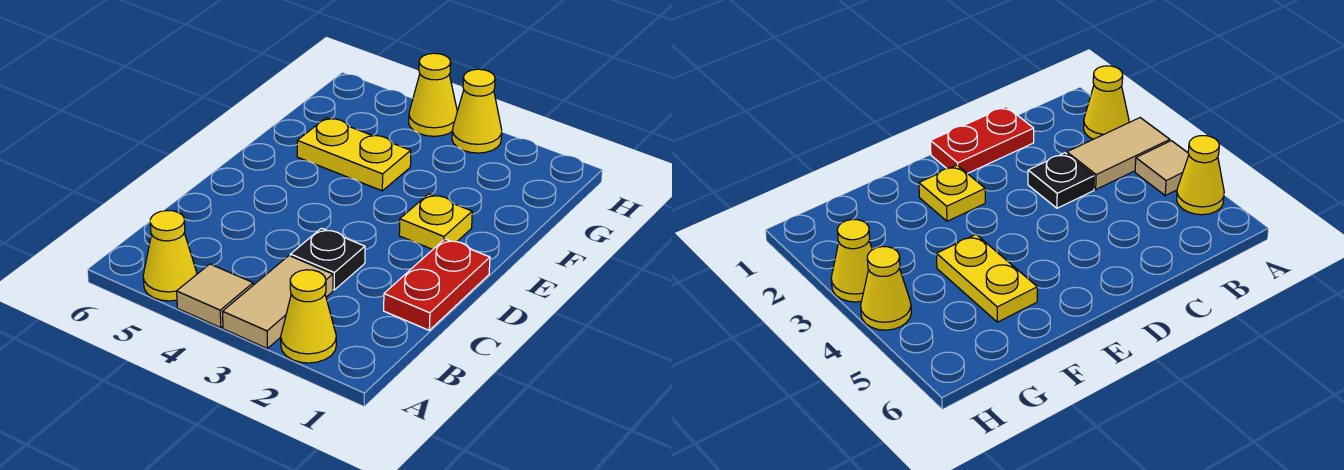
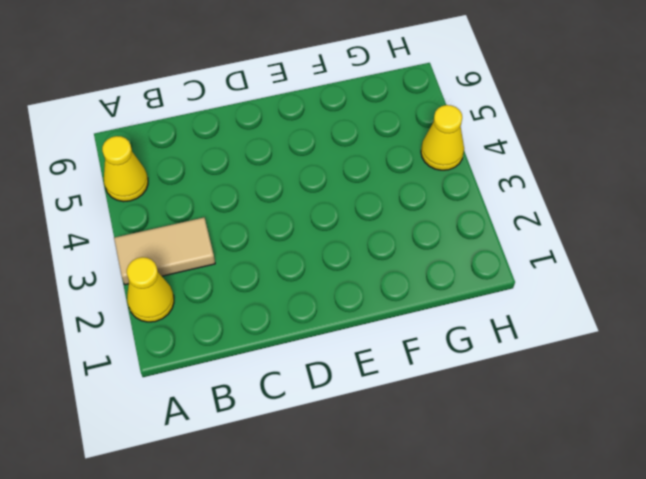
none -> tan tile A4 level 1
none -> red plate C1:D1 level 1

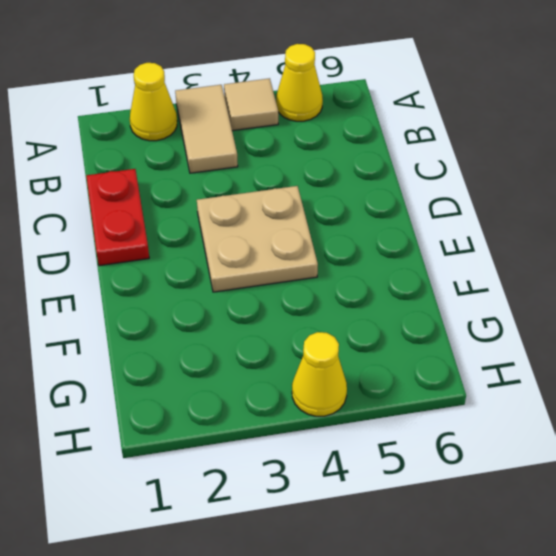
tan plate D3:E4 level 1 -> none
none -> black plate C3 level 1
none -> yellow plate E2 level 1

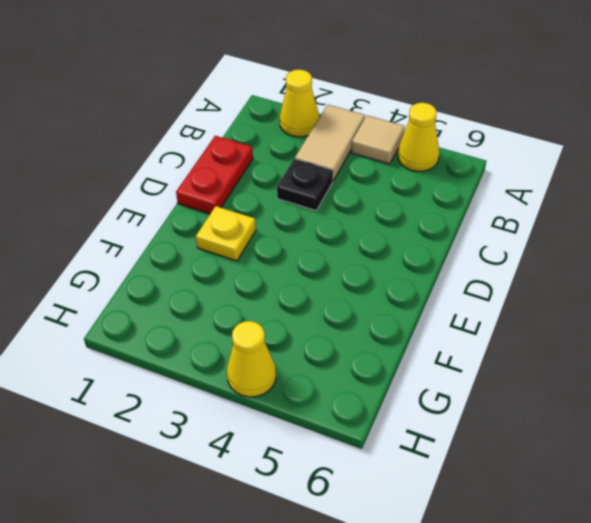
none -> yellow plate F4:F5 level 1
none -> yellow cone H3 level 1

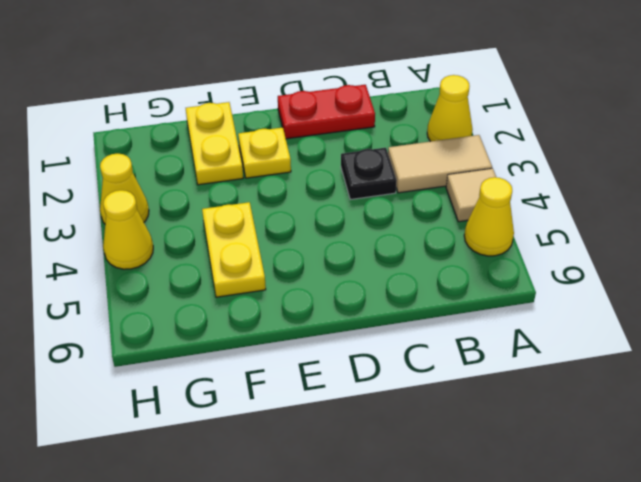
yellow plate F1:F2 level 1 -> none

